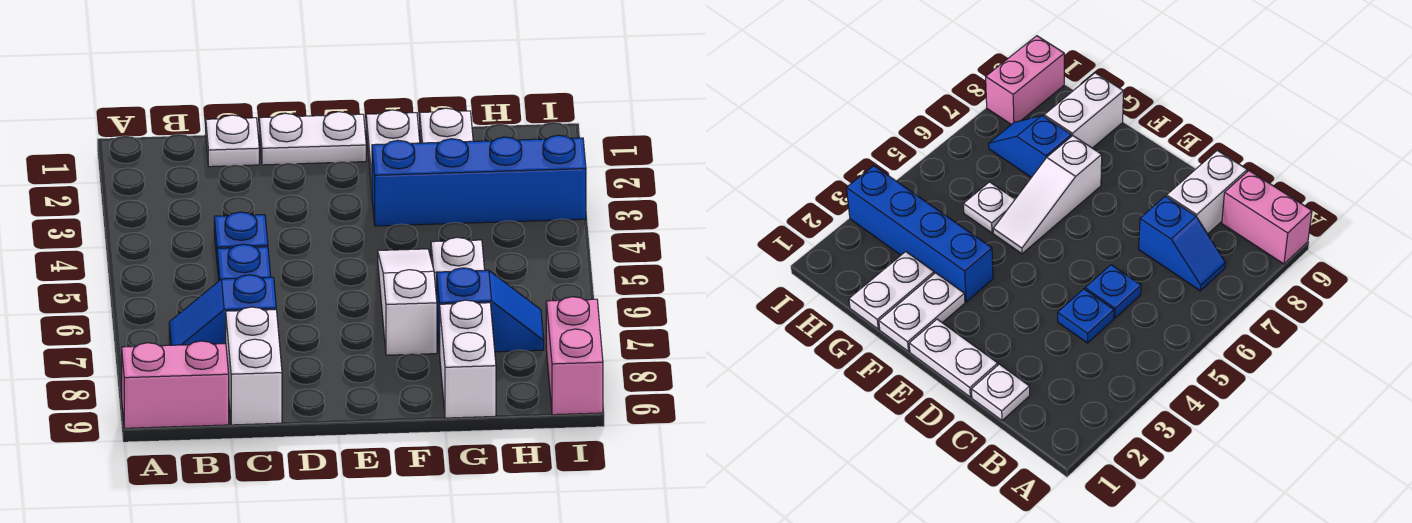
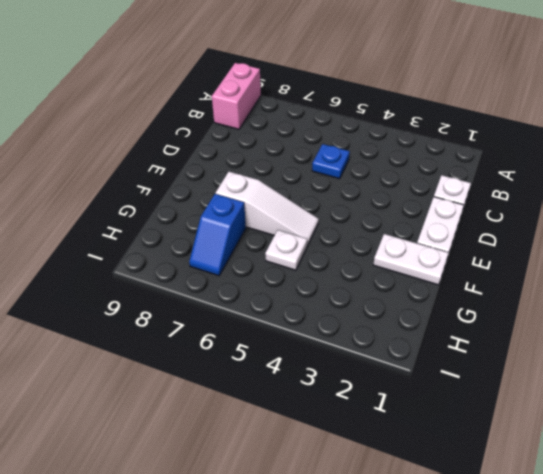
none -> blue slope B7:C7 level 1 top C
none -> blue plate C4 level 1
none -> white brick C8:C9 level 1

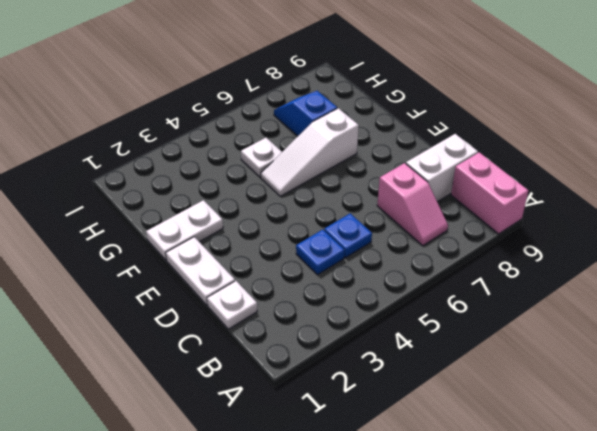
pink slope B7:C7 level 1 top C -> blue slope B7:C7 level 1 top C
none -> blue brick F3:I3 level 1
none -> white plate G1:G2 level 1
none -> white brick G8:G9 level 1

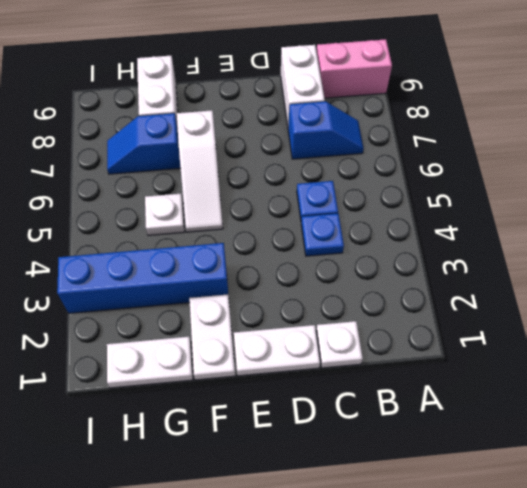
white plate G1:H1 level 1 -> white plate G1:G2 level 1
none -> pink brick I8:I9 level 1

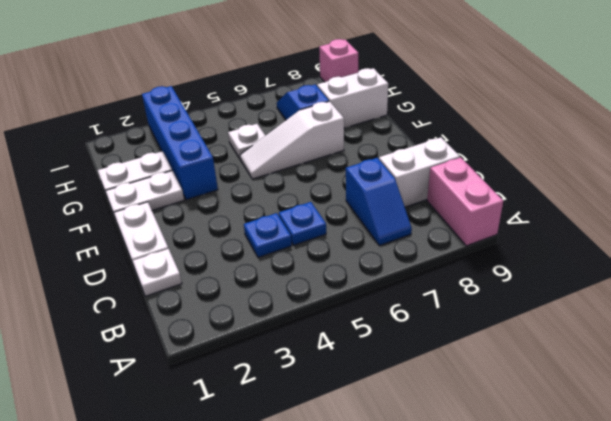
pink brick I9 level 1 -> pink brick I8:I9 level 1

